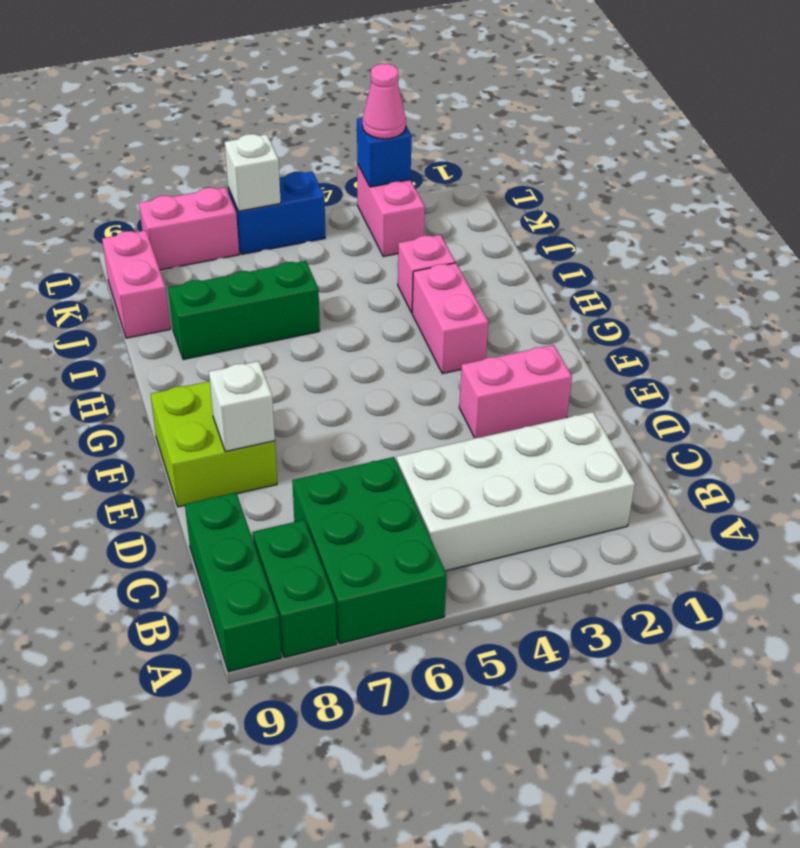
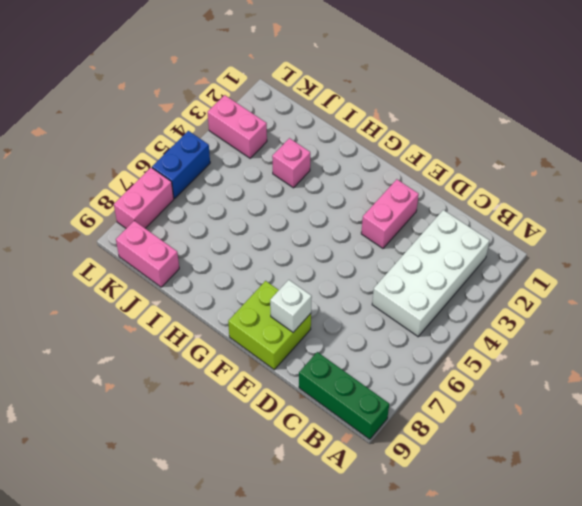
none -> green brick A6:C7 level 1
none -> green brick A8:B8 level 1
none -> pink brick G3:H3 level 1

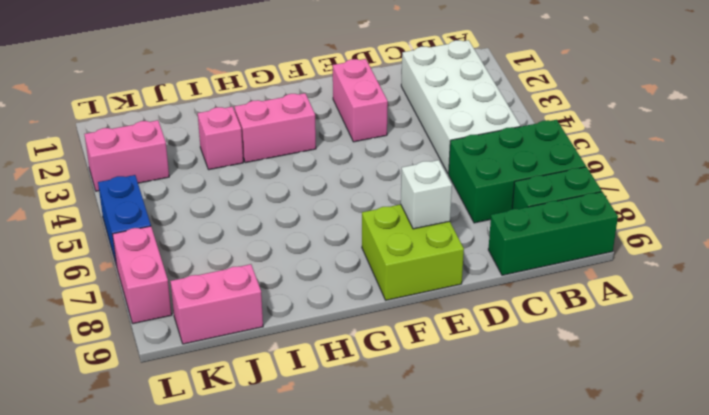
none -> green brick I6:I8 level 1
none -> blue brick L3 level 2
none -> white brick L6 level 2

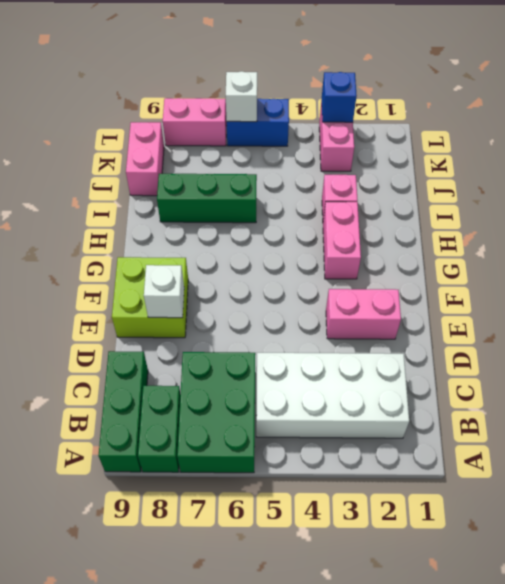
none -> pink cone L3 level 3

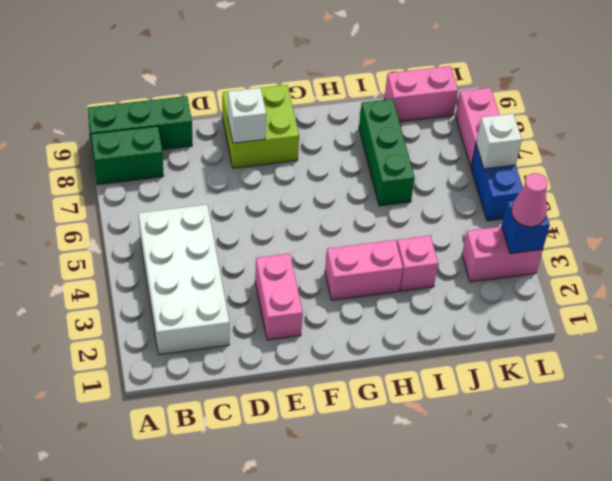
none -> green brick A6:C7 level 1

